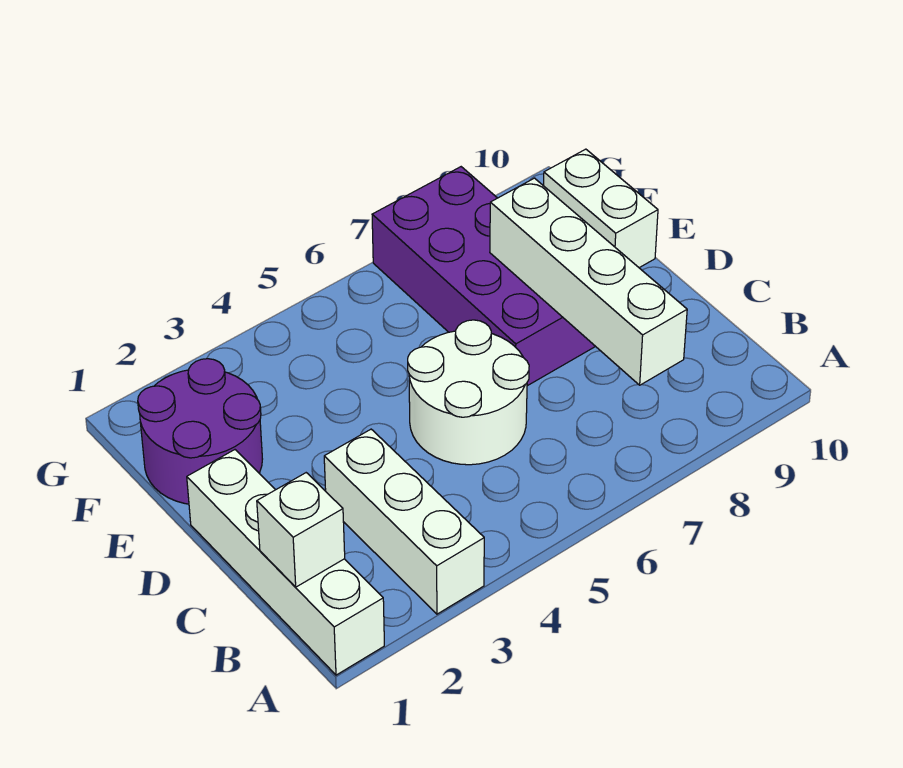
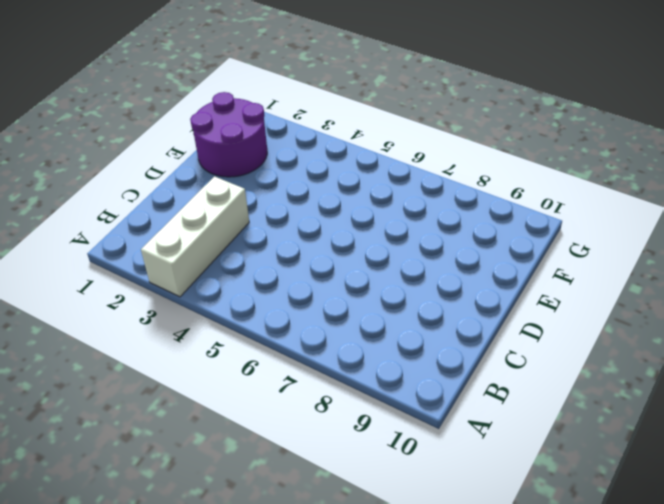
none -> white brick A1:D1 level 1
none -> white round brick C5:D6 level 1

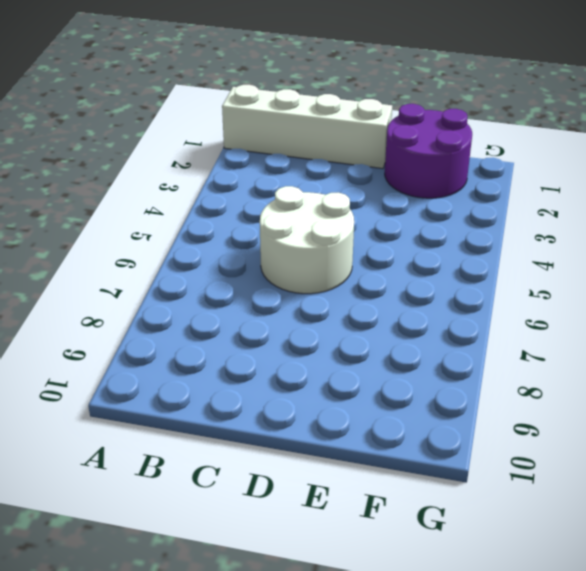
none -> white brick A3:C3 level 1
none -> purple brick D7:G8 level 1

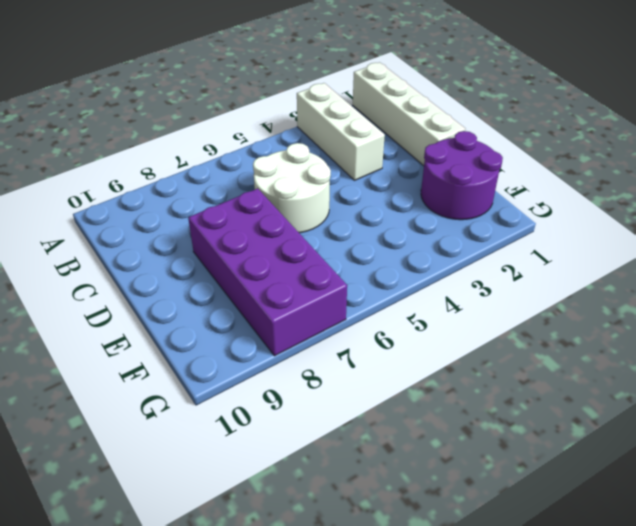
none -> white brick E10:F10 level 1
none -> white brick B1 level 2

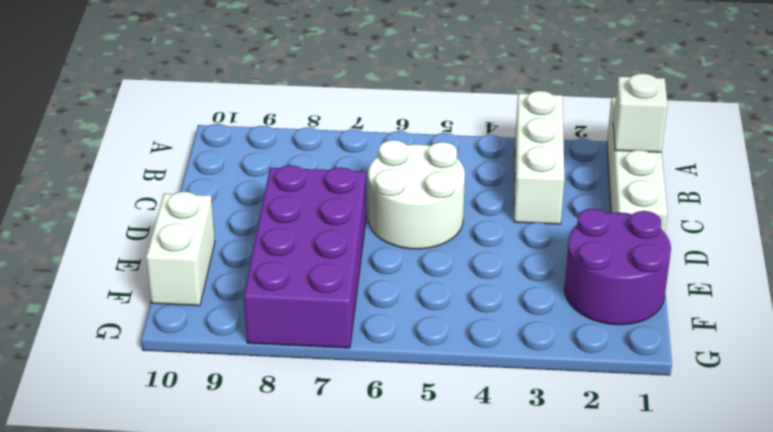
none -> white brick B8:E8 level 2

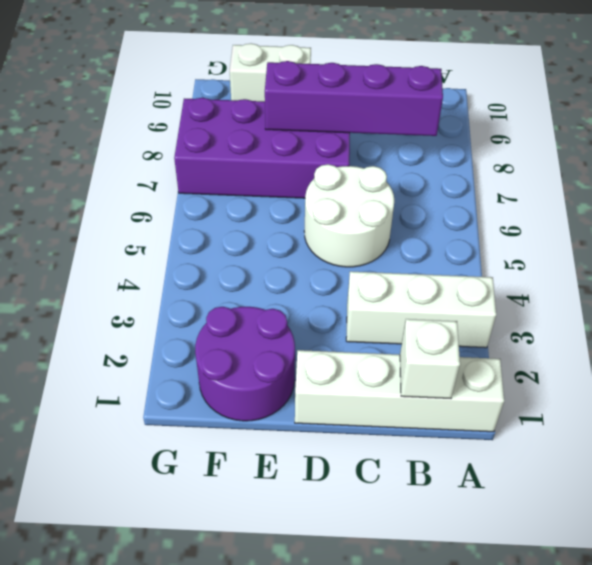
purple brick B8:E8 level 2 -> white brick B8:E8 level 2

